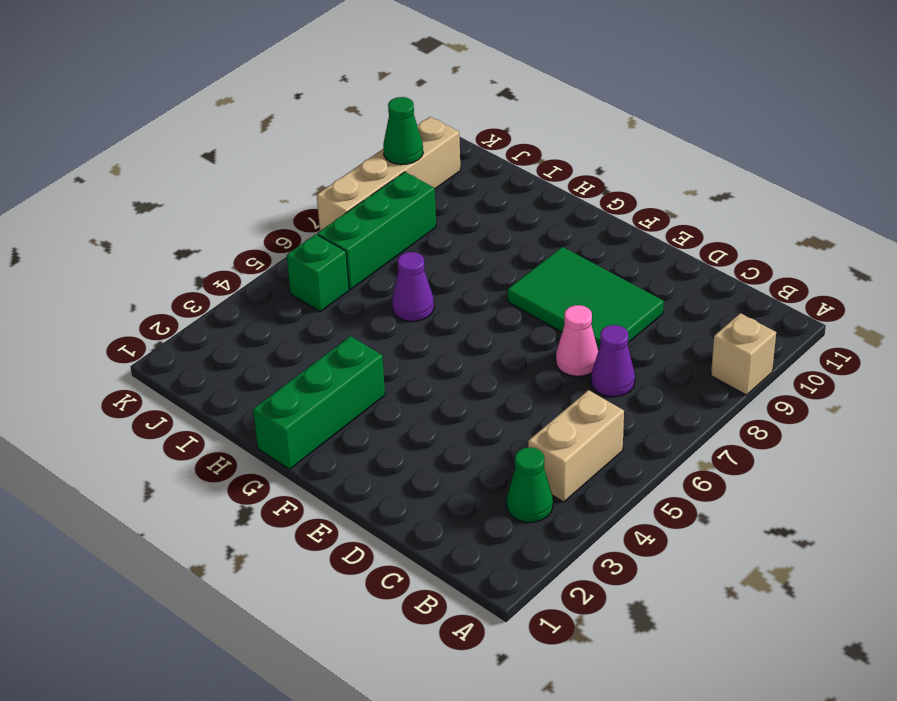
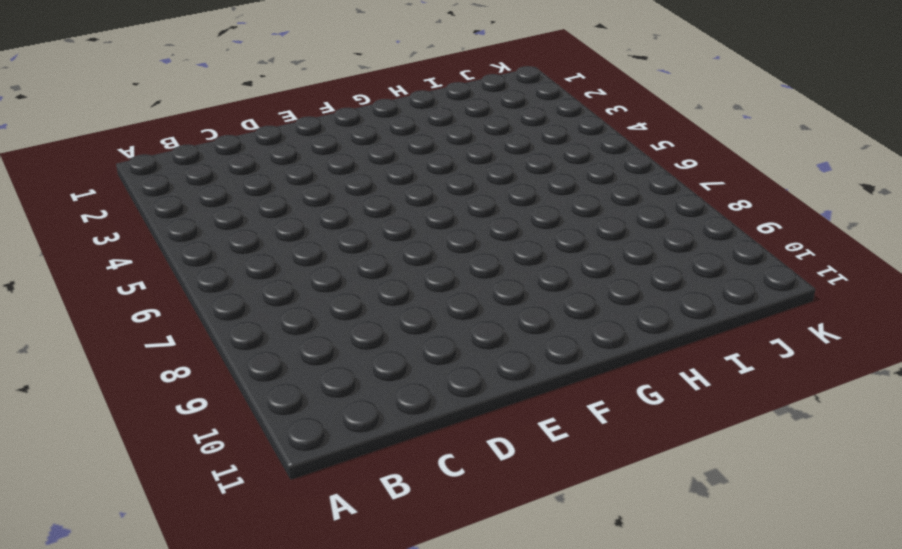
none -> tan brick A9 level 1
none -> green cone B3 level 1
none -> tan brick B4:B5 level 1

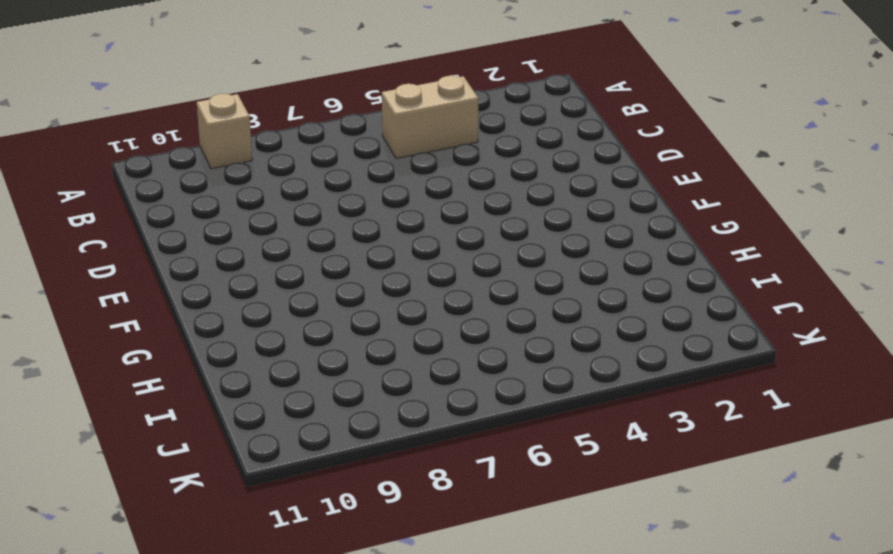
none -> green cone B3 level 1
none -> purple cone C7 level 1
none -> pink cone D7 level 1

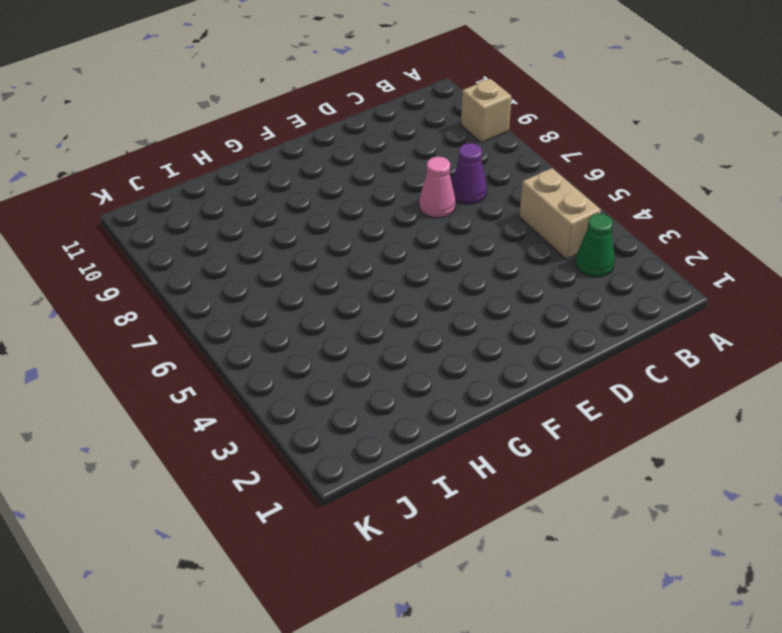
none -> green tile D8:F9 level 1
none -> green brick G1:G3 level 1
none -> purple cone H6 level 1

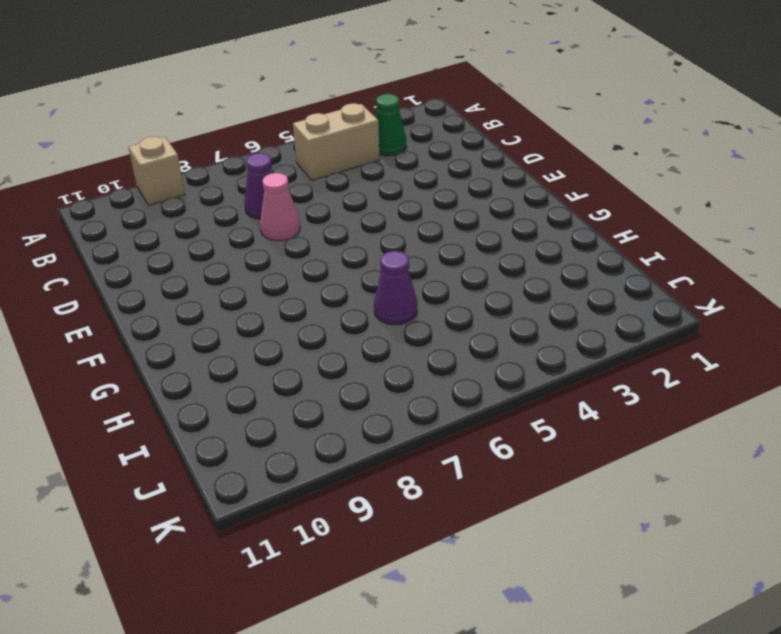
none -> green tile D8:F9 level 1
none -> green brick G1:G3 level 1
none -> green brick J5 level 1

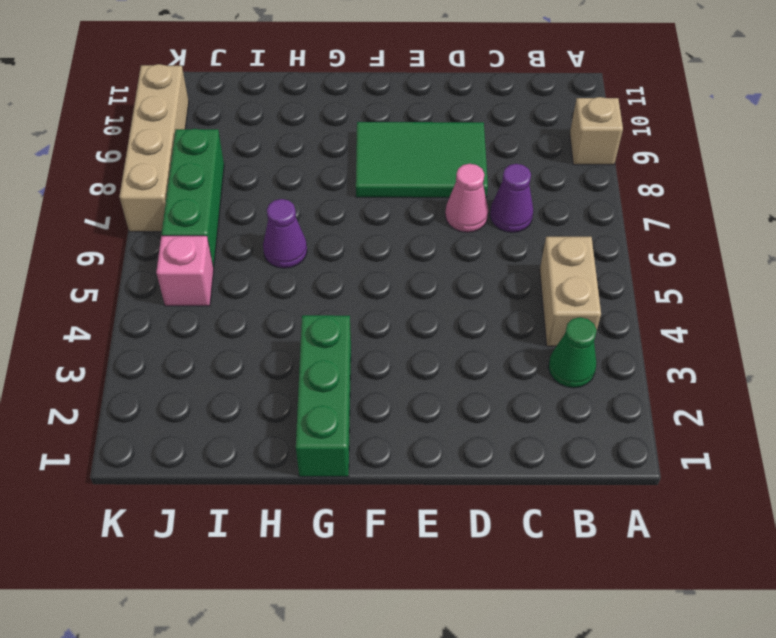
pink brick J5 level 1 -> green brick J5 level 1
none -> green cone K9 level 2

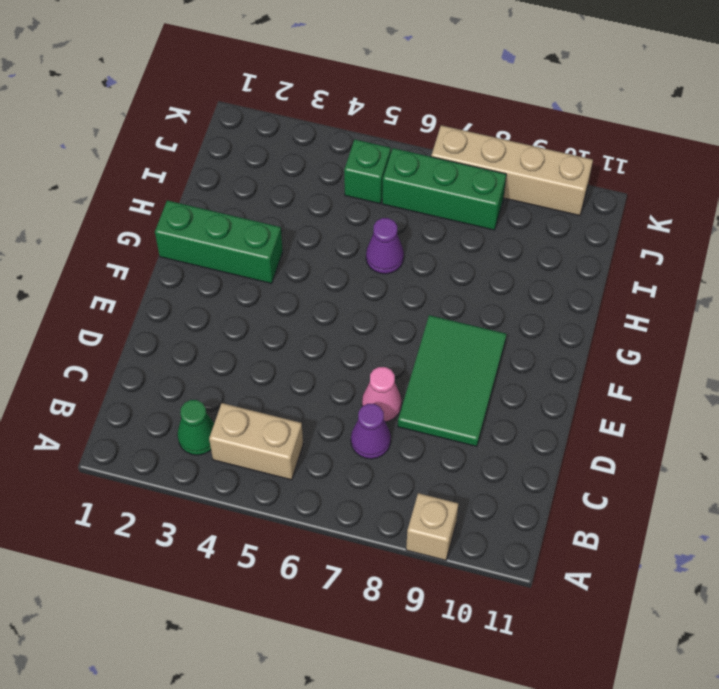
none -> green cone K9 level 2

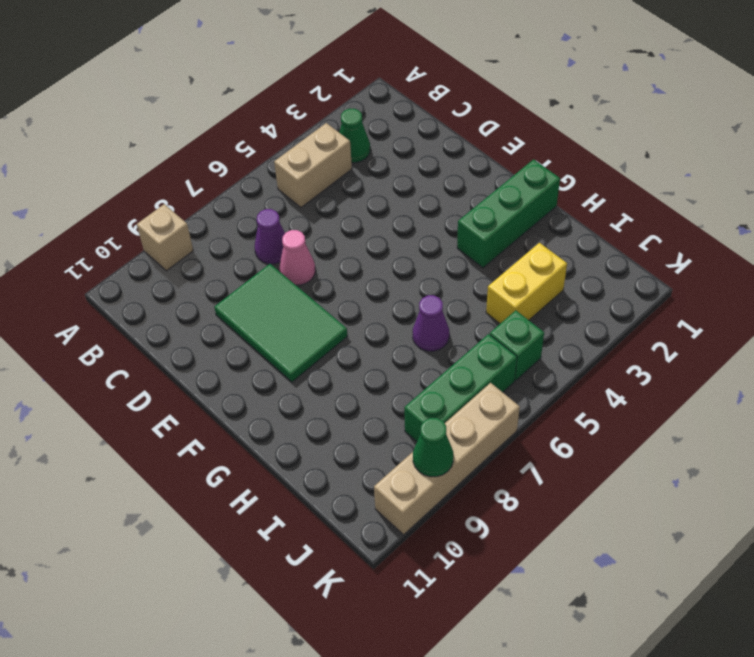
yellow brick I3:I4 level 1 -> none

